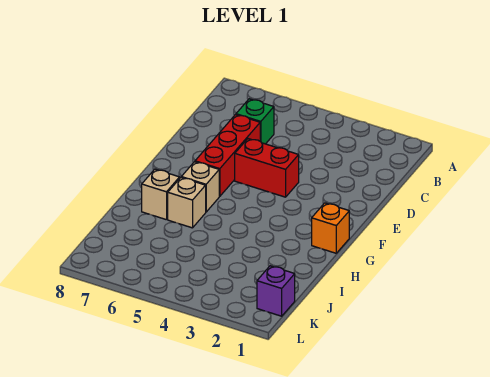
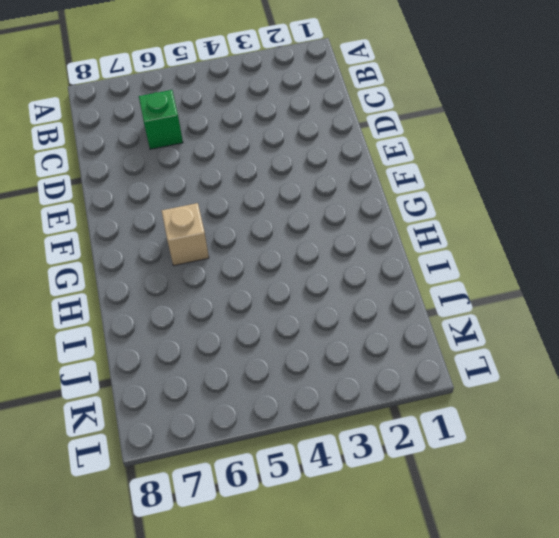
none -> red brick D6:F6 level 1
none -> red brick E4:E5 level 1

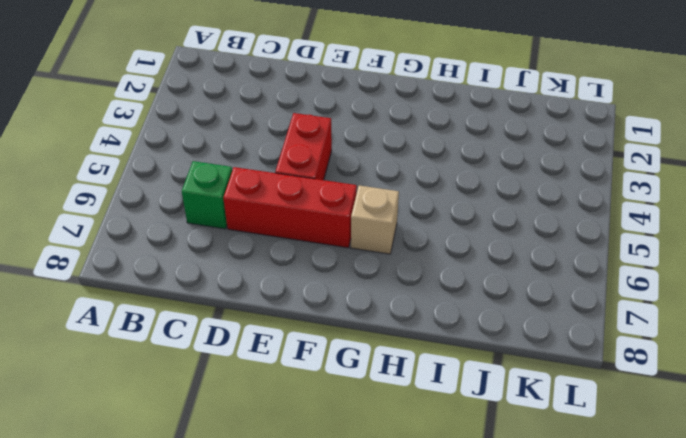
none -> orange brick G1 level 1
none -> tan brick H6 level 1

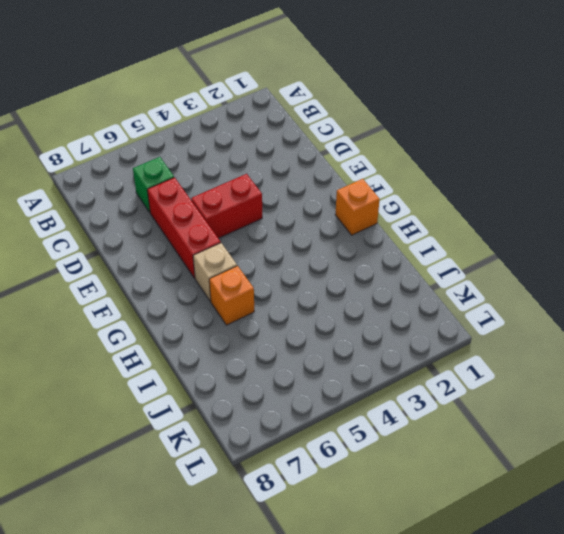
orange brick H6 level 1 -> tan brick H6 level 1
none -> tan brick H7 level 1
none -> purple brick K1 level 1

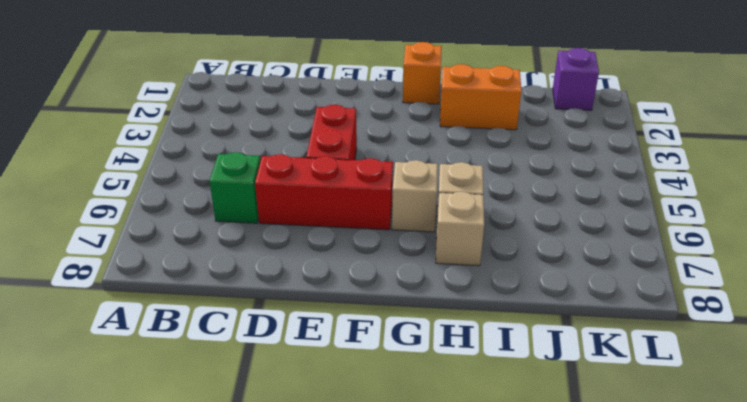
orange brick H2:I2 level 1 -> none

